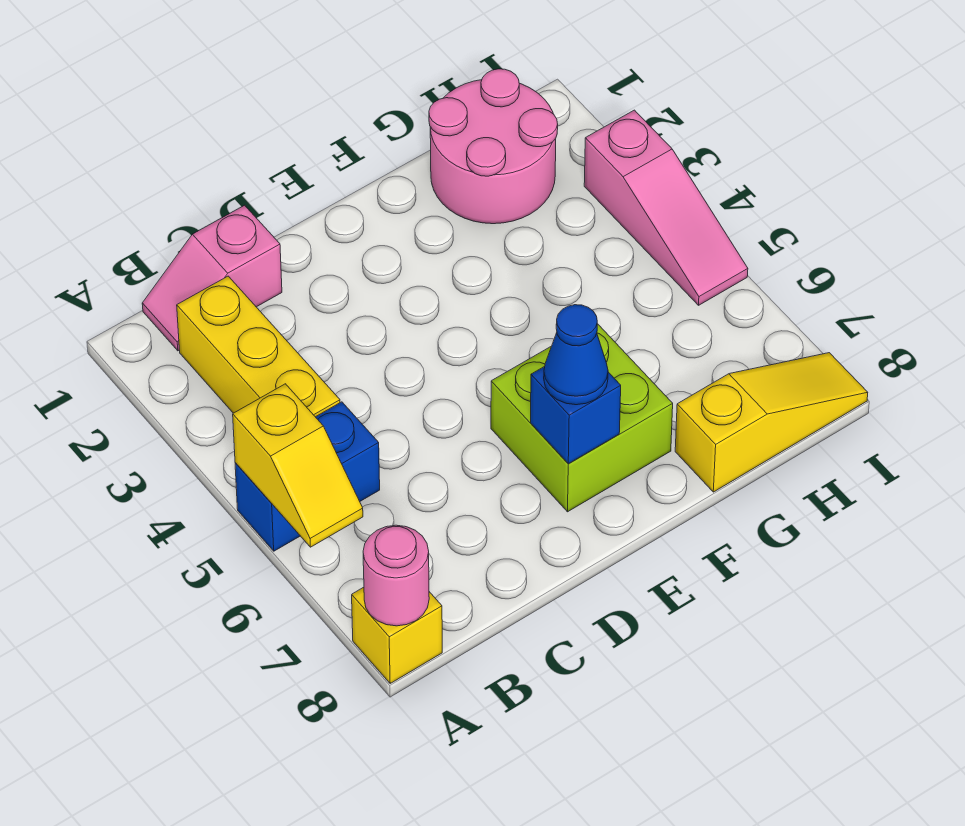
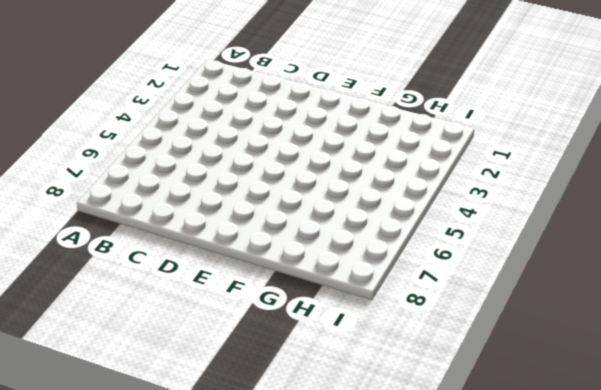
none -> blue brick A5:B5 level 1
none -> yellow brick A8 level 1
none -> pink slope B1:C1 level 1 top C

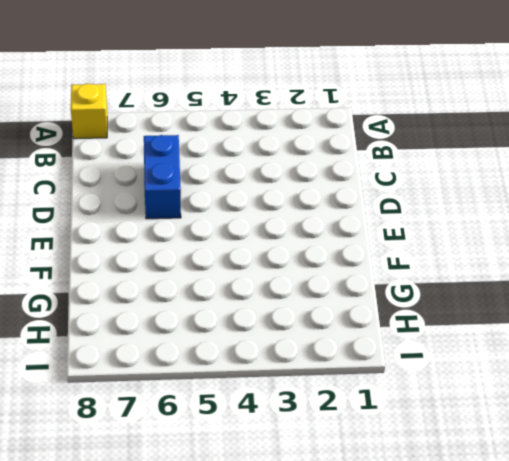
blue brick C6:D6 level 1 -> blue brick A5:B5 level 1
none -> pink slope B1:C1 level 1 top C
none -> yellow brick B2:B4 level 1
none -> lime brick E6:F7 level 1

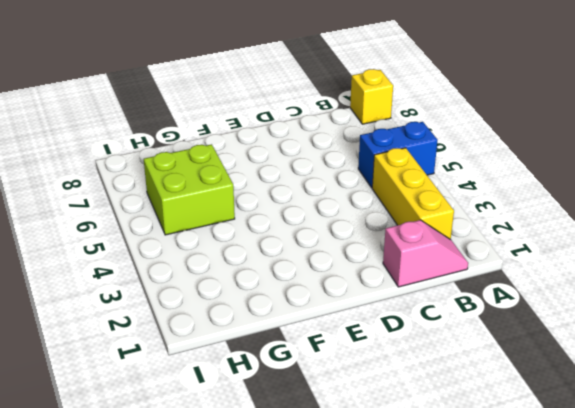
lime brick G5:H6 level 1 -> lime brick E6:F7 level 1
none -> pink round brick G1:H2 level 1
none -> yellow slope G8:I8 level 1 top G
none -> pink slope I3:I5 level 1 top 3

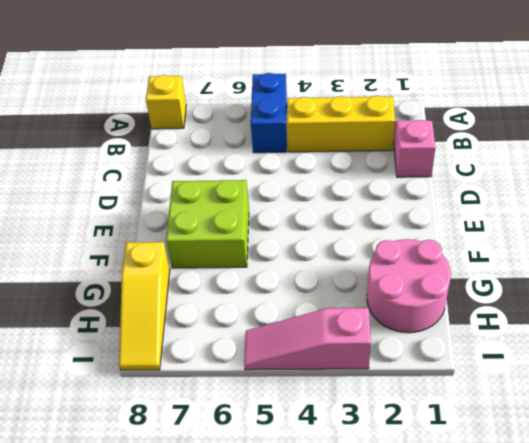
none -> yellow slope A5:A6 level 2 top 5
none -> pink round brick A8 level 2
none -> blue brick E7 level 2

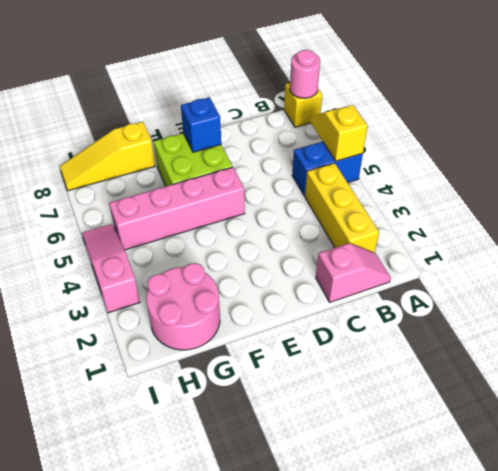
pink brick E5:H5 level 1 -> none
none -> blue cone E7 level 3

